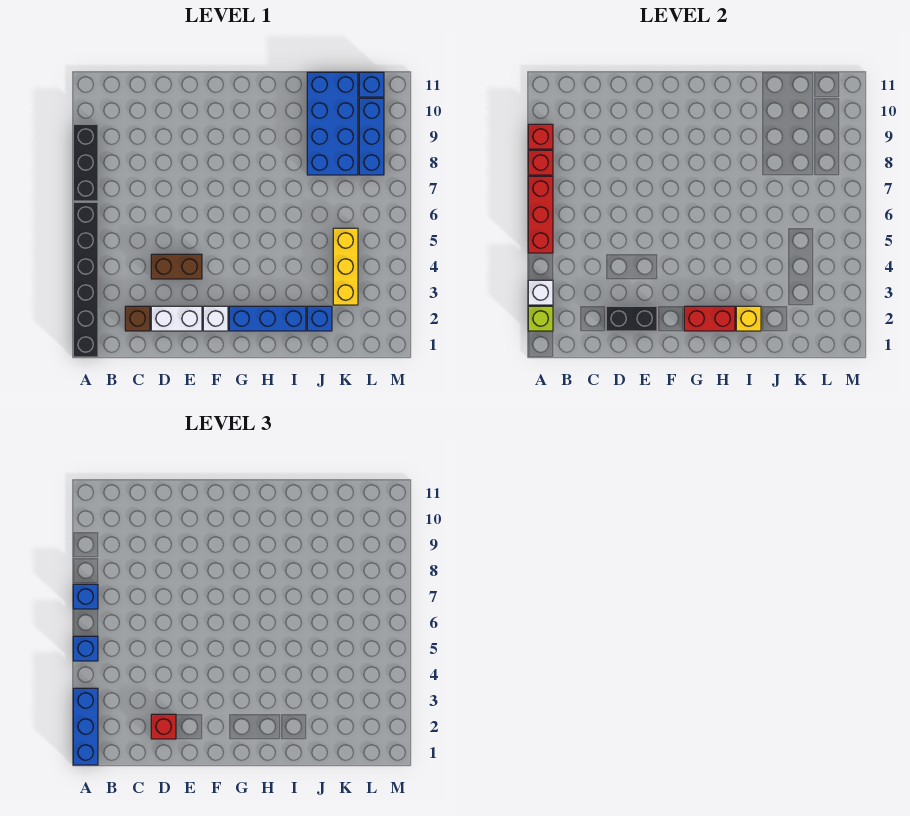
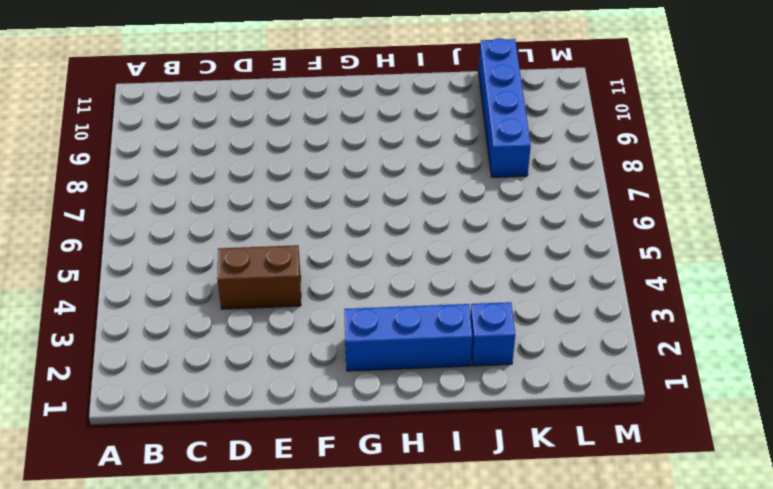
blue brick K8:K11 level 1 -> blue brick J8:K11 level 1
none -> black brick A1:A6 level 1
none -> black brick A7:A9 level 1
none -> brown brick C2 level 1

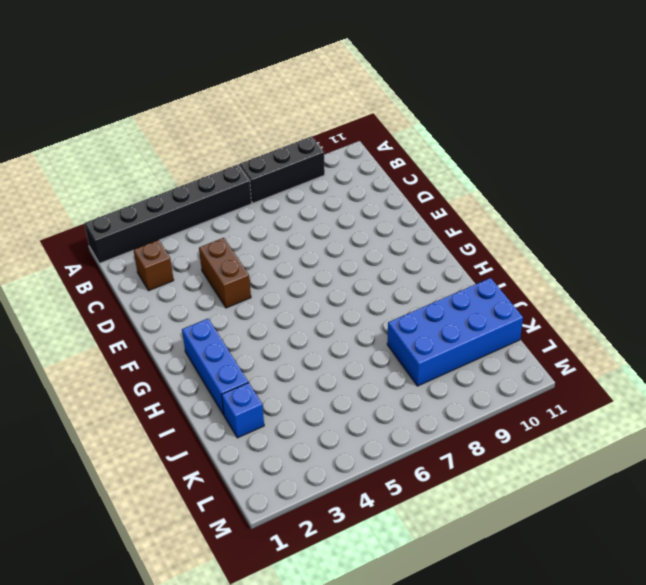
none -> white brick D2:E2 level 1
none -> white brick F2 level 1
none -> yellow brick K3:K5 level 1

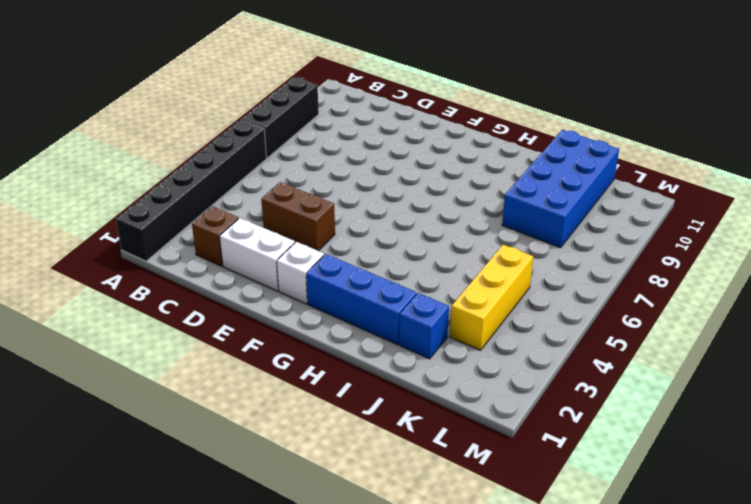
none -> blue brick L8:L10 level 1
none -> blue brick L11 level 1
none -> lime brick A2 level 2

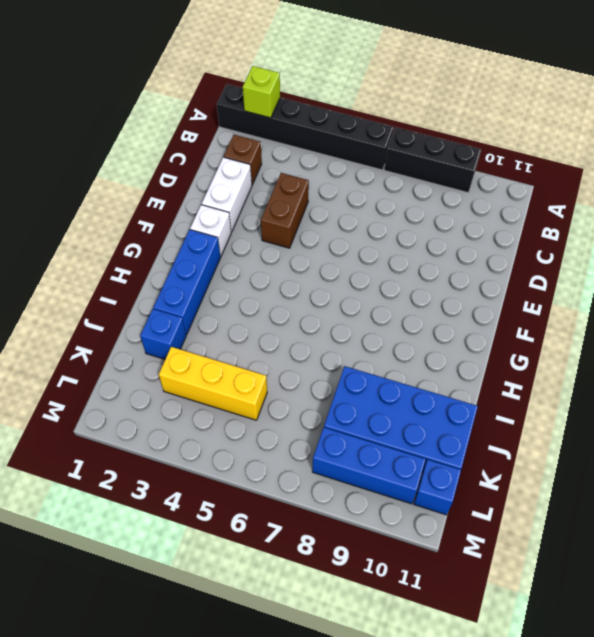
none -> white brick A3 level 2
none -> red brick A5:A7 level 2
none -> red brick A8 level 2

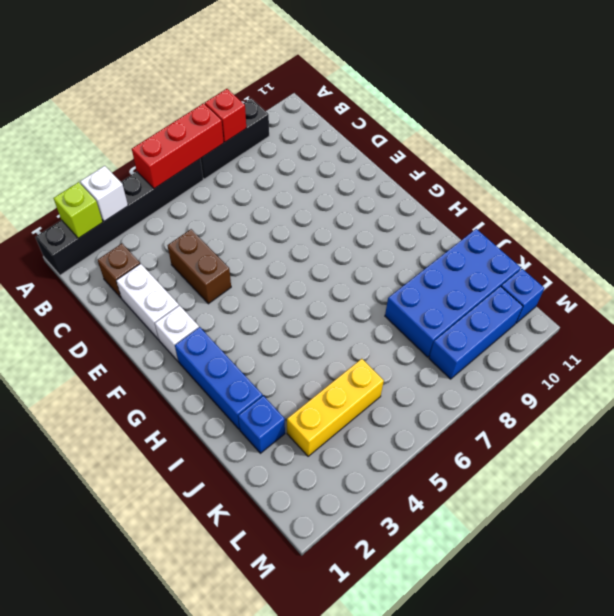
none -> red brick A9 level 2
none -> black brick D2:E2 level 2
none -> red brick G2:H2 level 2

